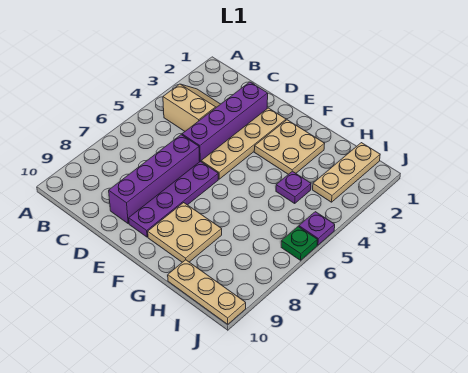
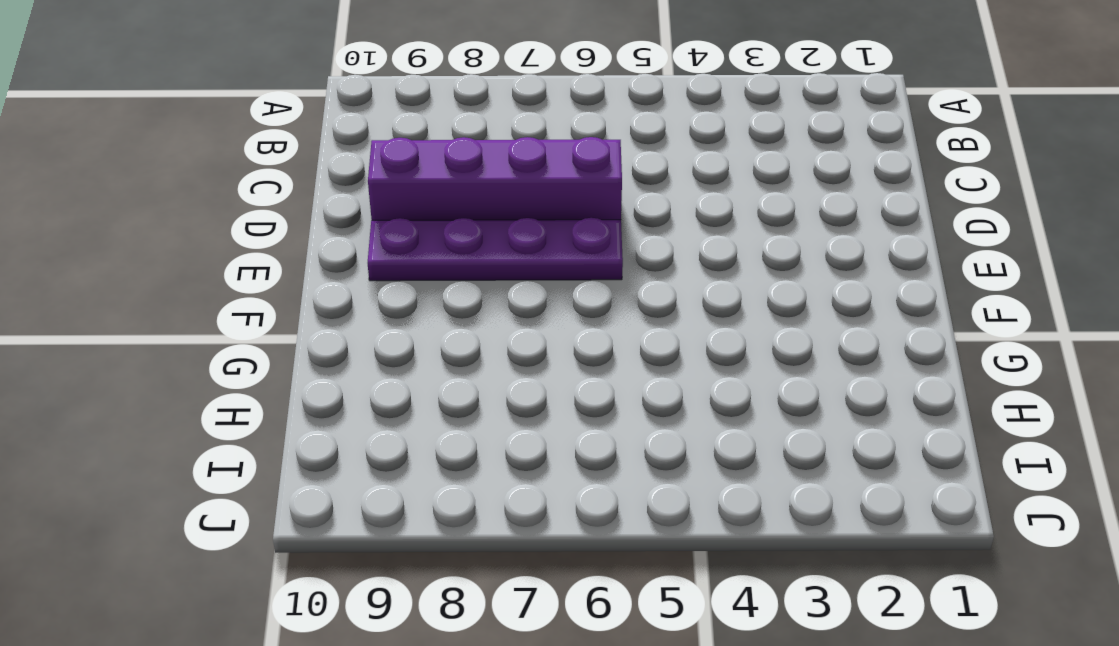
none -> tan slope B3:C4 level 1 top 4
none -> purple brick D2:D5 level 1
none -> tan plate E2:E5 level 1

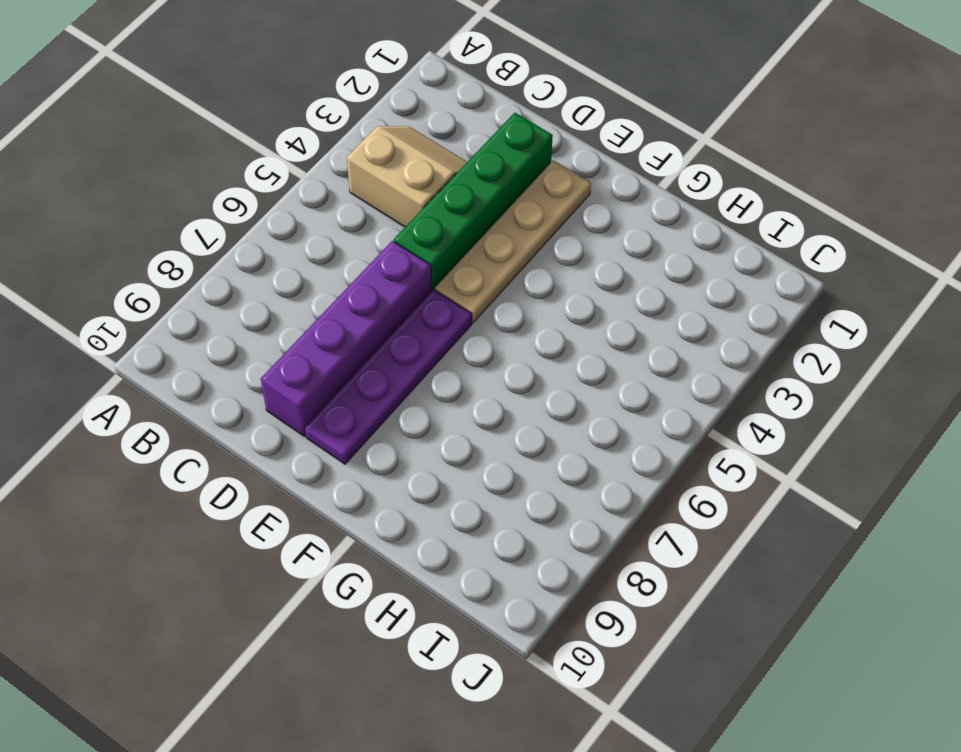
green brick D2:D5 level 1 -> purple brick D2:D5 level 1
none -> tan plate F2:G3 level 1
none -> tan plate F8:G9 level 1
none -> purple plate H4 level 1

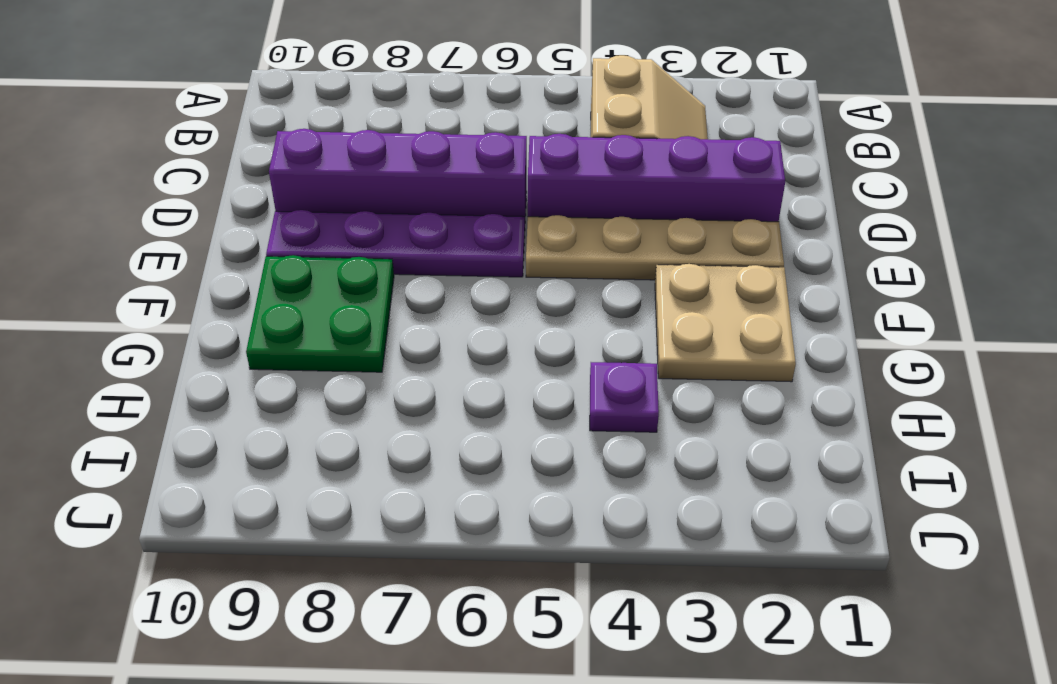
green plate F8:G9 level 1 -> tan plate F8:G9 level 1
none -> tan plate H10:J10 level 1
none -> tan plate I1:I3 level 1
none -> purple plate J5 level 1

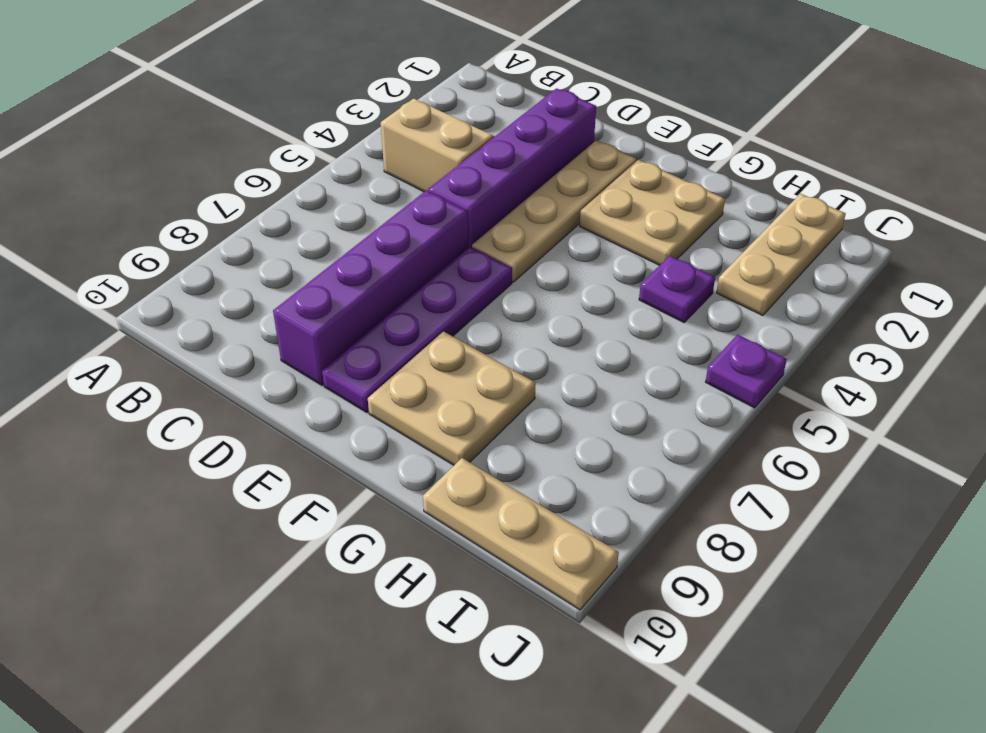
none -> green plate J6 level 1

